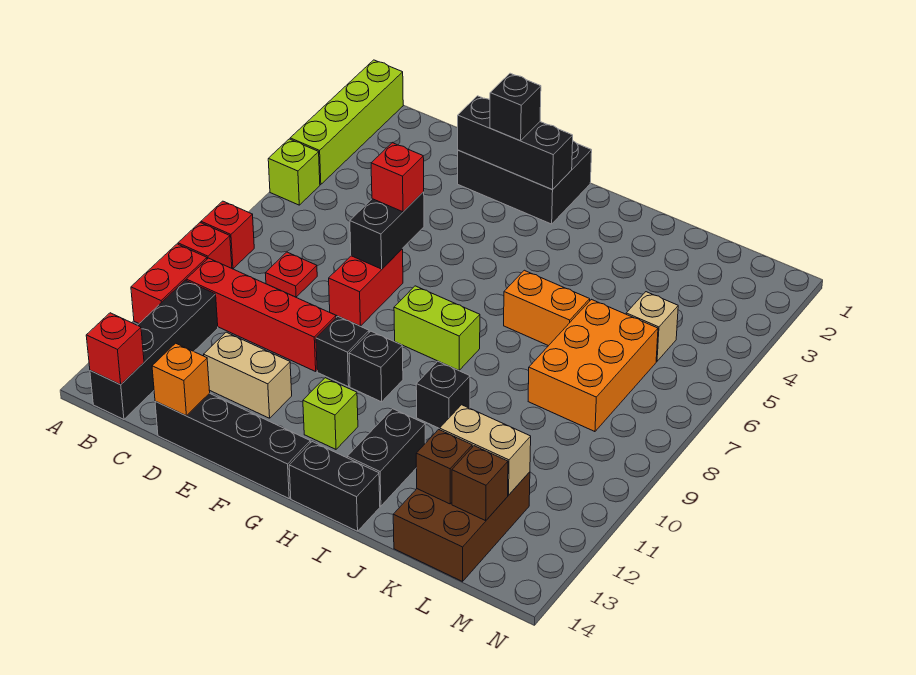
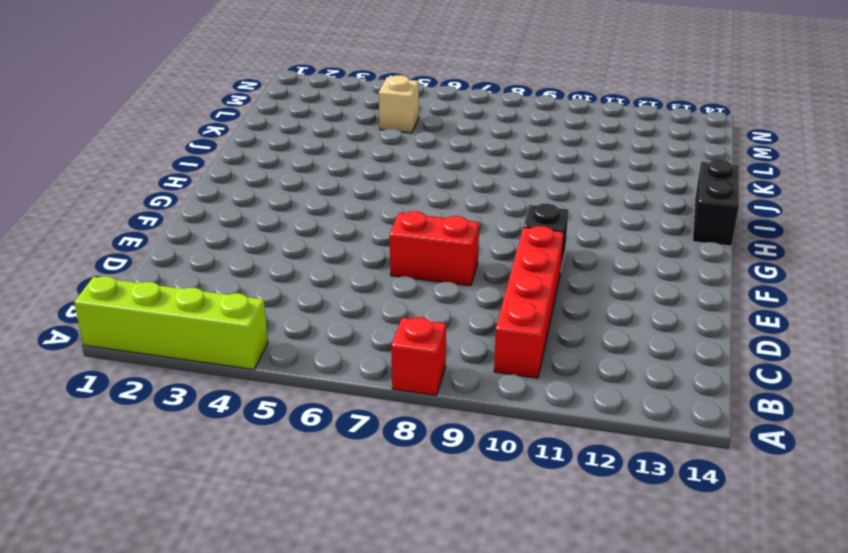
none -> lime brick A5 level 1
none -> red brick A9 level 1
none -> red brick A10:A11 level 1
none -> black brick B11:B14 level 1

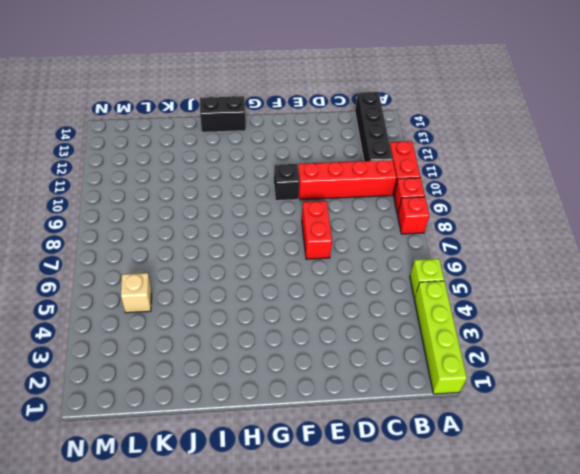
none -> red plate C8 level 1
none -> tan brick D12:E12 level 1
none -> black brick D14:G14 level 1
none -> black brick E1:G2 level 1

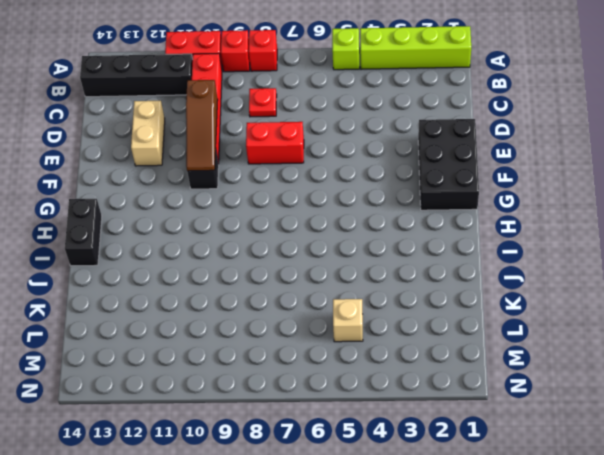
brown slope D10:F10 level 2 top D -> none
none -> black brick D14:G14 level 1
none -> lime brick G8:H8 level 1
none -> black brick G10 level 1
none -> lime brick G12 level 1

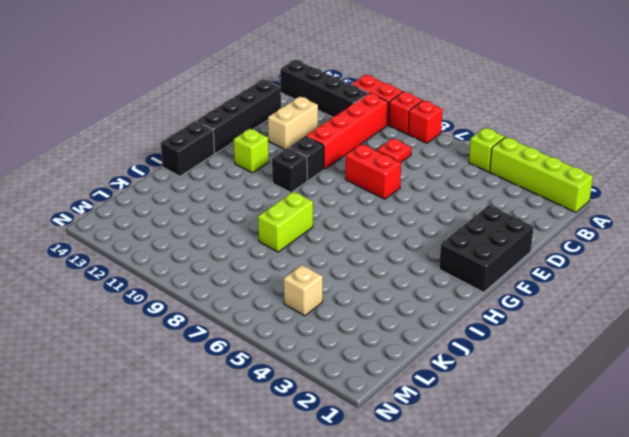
lime brick I8:J8 level 1 -> lime brick G8:H8 level 1
none -> orange brick I6:J6 level 1
none -> black brick I10 level 1
none -> black brick I12:I13 level 1
none -> orange brick K6:L8 level 1

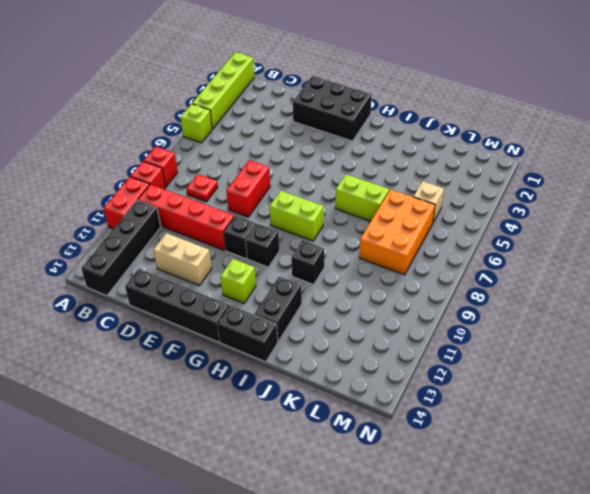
lime brick I6:J6 level 1 -> orange brick I6:J6 level 1
none -> brown brick K12:L14 level 1
none -> red brick B14 level 2
none -> orange brick D14 level 2
none -> black brick E2:G2 level 2

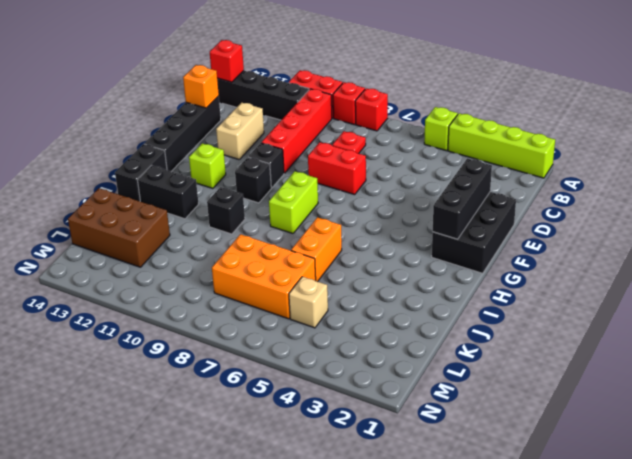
none -> black brick E6:E7 level 2
none -> tan brick K12:L12 level 2
none -> brown brick K13 level 2
none -> brown brick L13 level 2

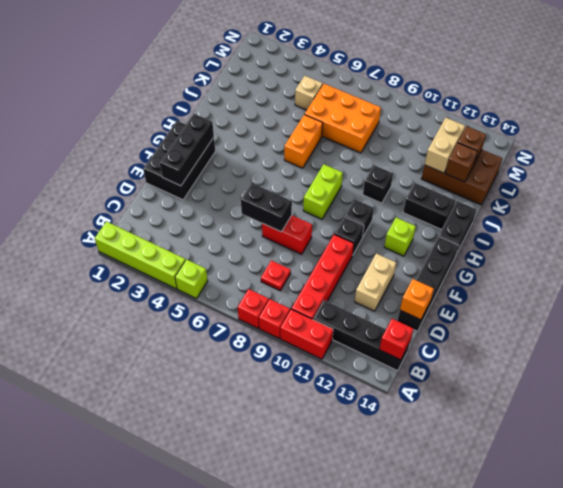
none -> red brick E6 level 3
none -> black brick F2 level 3

